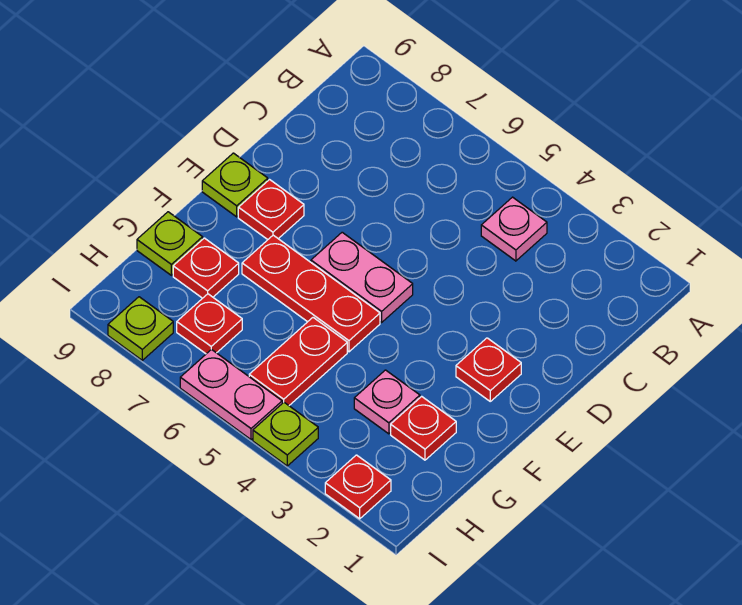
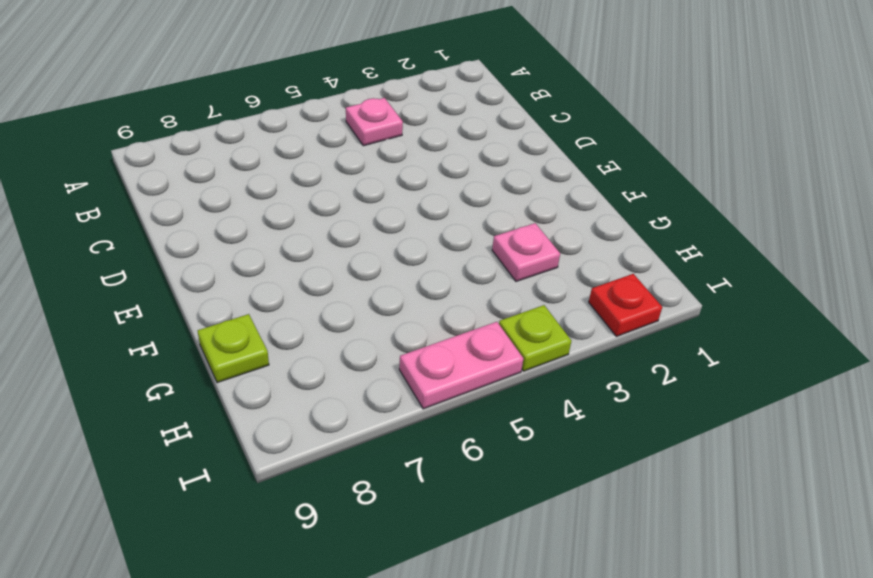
none -> red plate E2 level 1
none -> pink plate E5:E6 level 1
none -> red plate E8 level 1

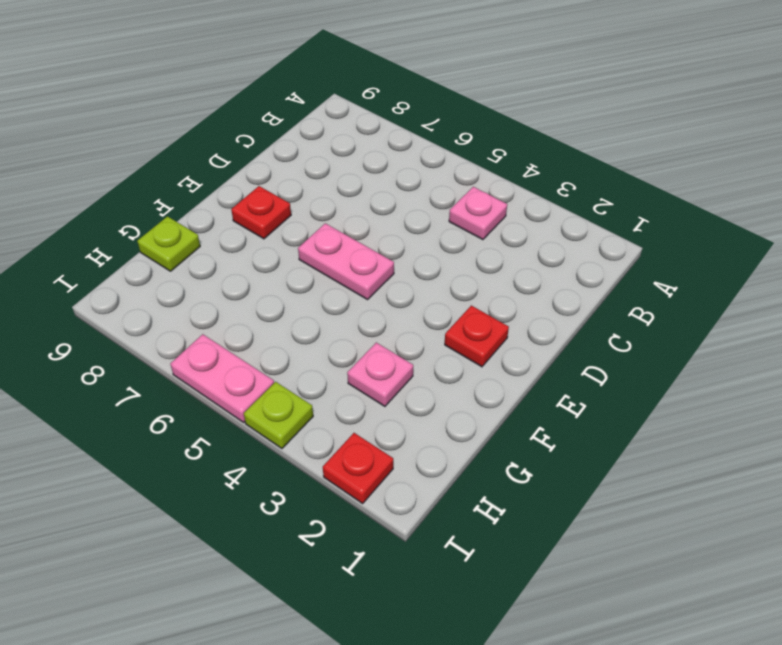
none -> lime plate E9 level 1
none -> red plate F5:F7 level 1
none -> red plate G2 level 1

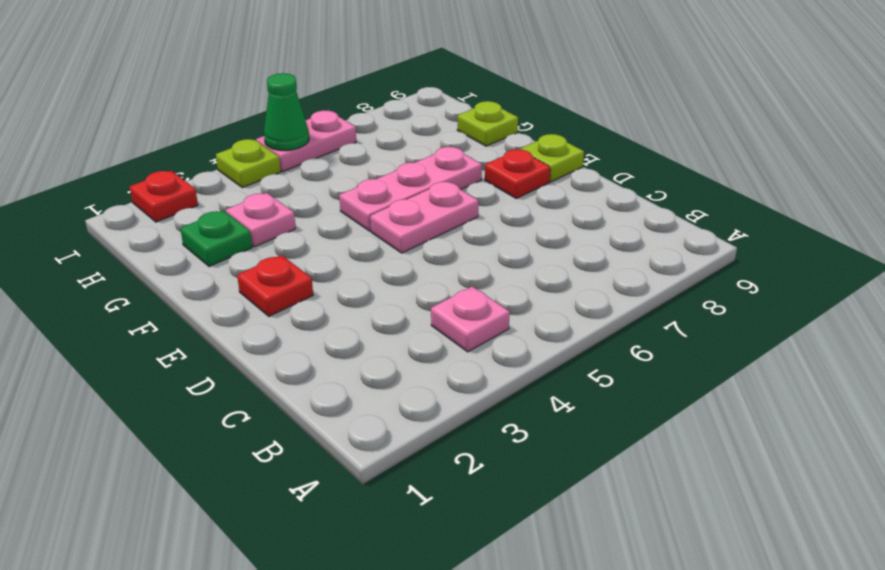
pink plate F5:F7 level 1 -> red plate F5:F7 level 1
green plate G2 level 1 -> red plate G2 level 1
green cone I5 level 2 -> none
none -> red plate G5:H5 level 1
none -> red plate G8 level 1
none -> red plate H7 level 1

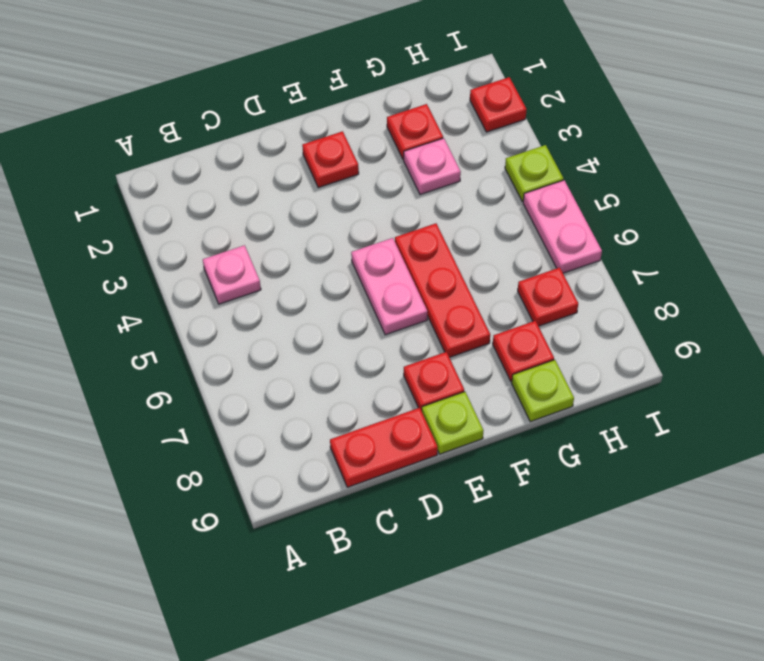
red plate C9:D9 level 1 -> red plate G5:H5 level 1
none -> lime plate I8 level 1

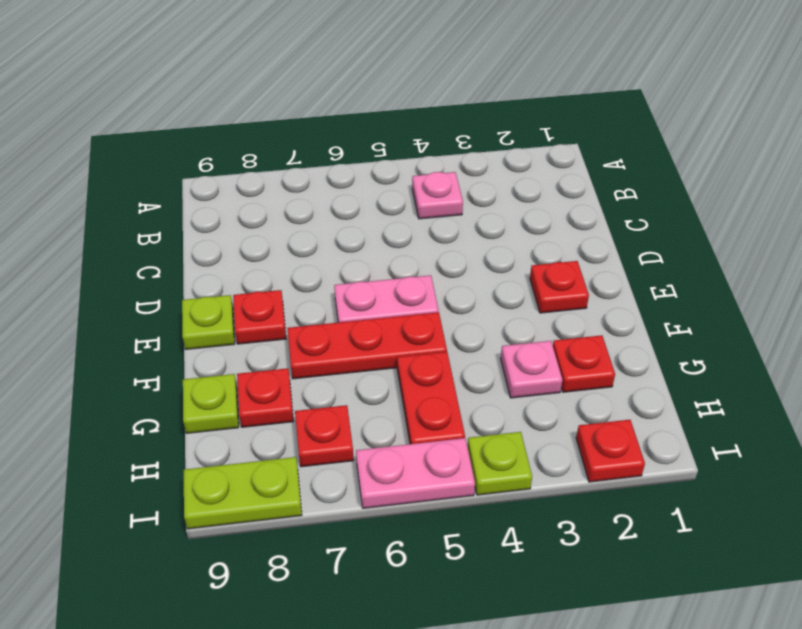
lime plate I8:I9 level 1 -> lime plate I8 level 1

